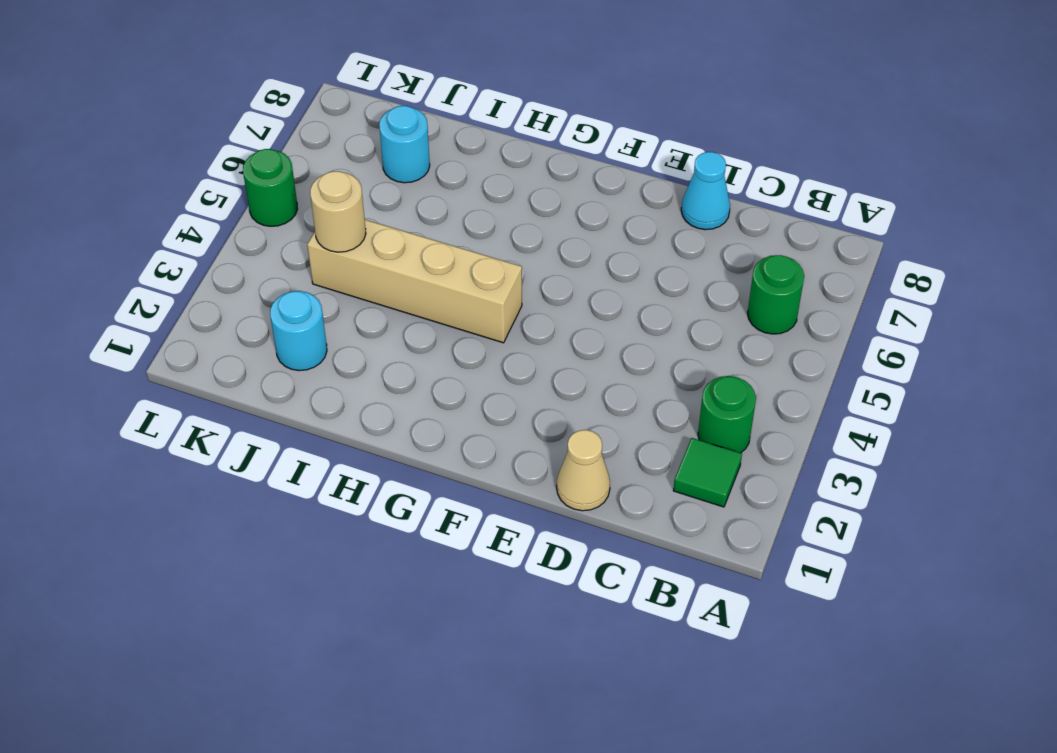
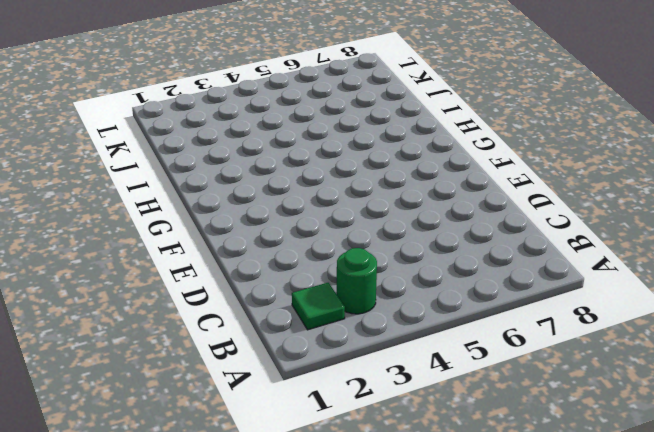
none -> green round brick B6 level 1
none -> tan cone D1 level 1

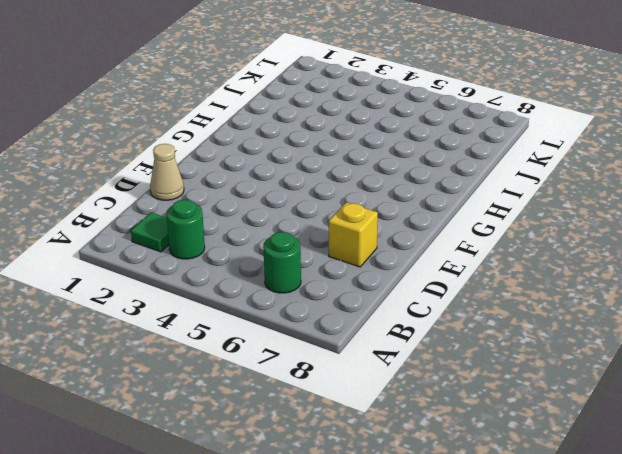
yellow brick D7 level 1 -> none
none -> cyan cone D8 level 1
none -> tan brick G4:J4 level 1

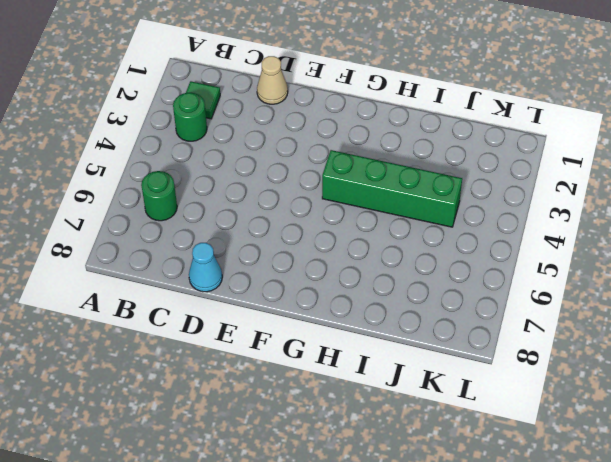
green brick G4:J4 level 1 -> tan brick G4:J4 level 1
none -> cyan round brick J2 level 1
none -> cyan round brick J7 level 1

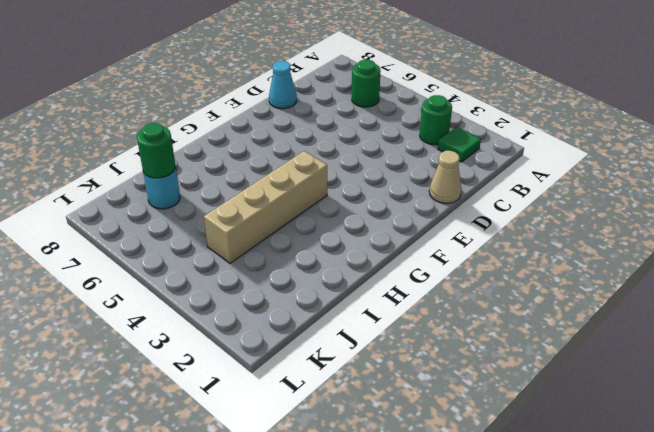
green round brick J7 level 2 -> green round brick L5 level 1
none -> cyan round brick J2 level 1
none -> tan round brick J4 level 2

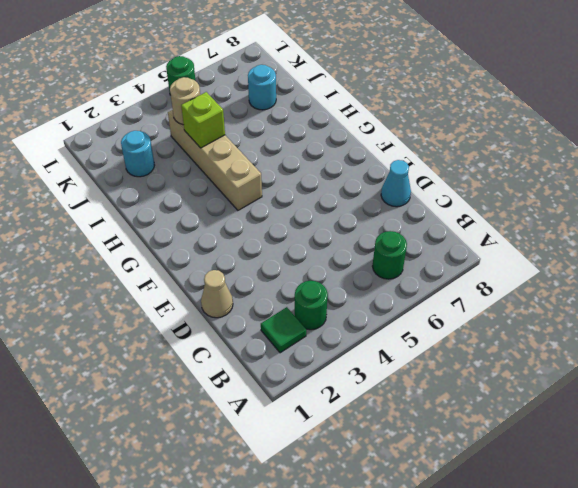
lime brick I4 level 2 -> none

